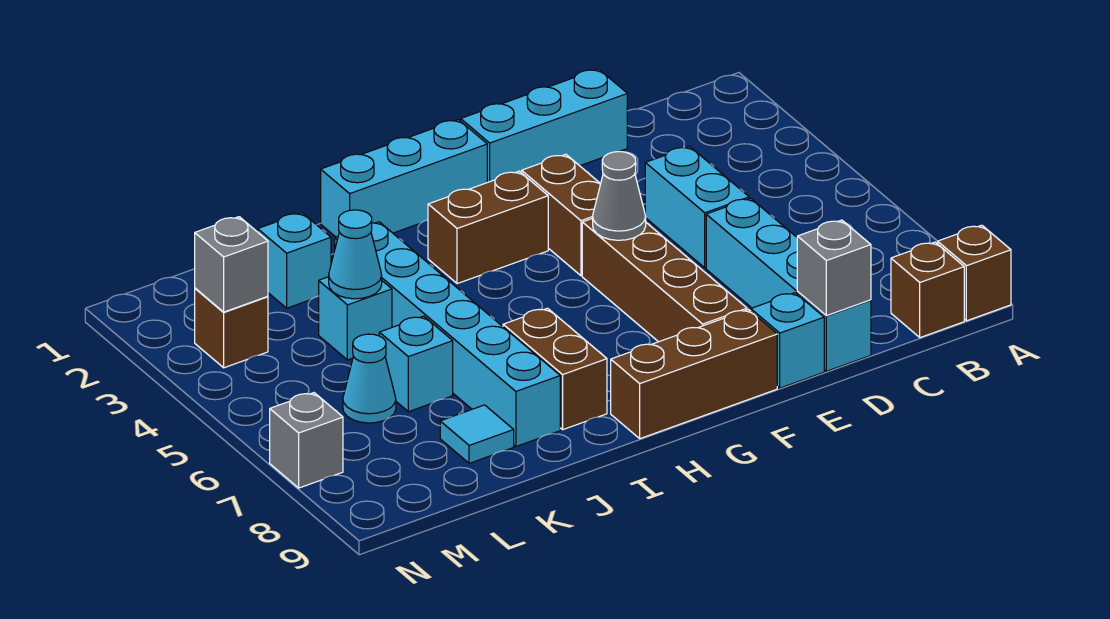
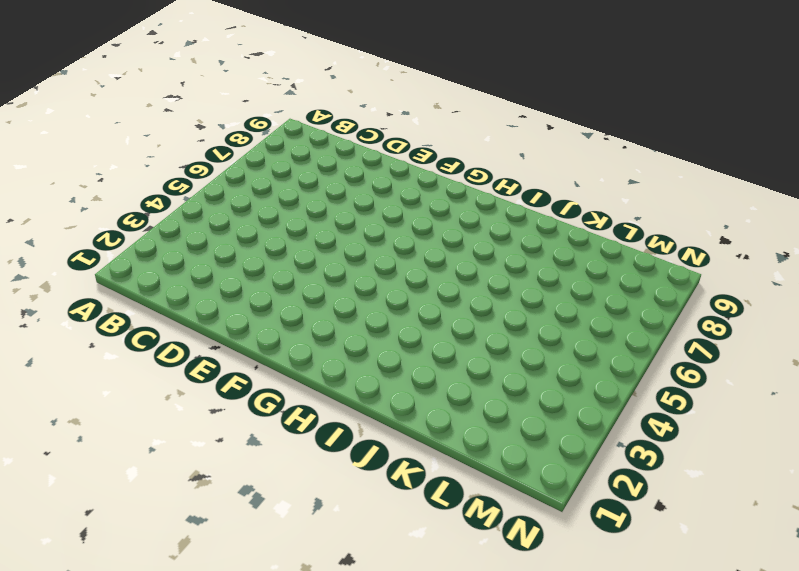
none -> brown brick A9 level 1
none -> brown brick B9 level 1
none -> cyan brick D1:F1 level 1

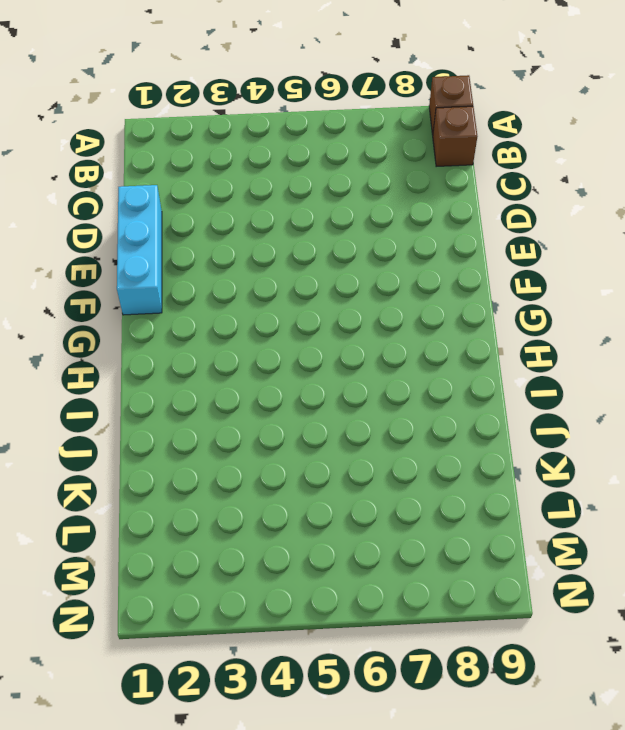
none -> cyan brick D4:D5 level 1
none -> cyan brick D6:D9 level 1
none -> cyan brick E9 level 1

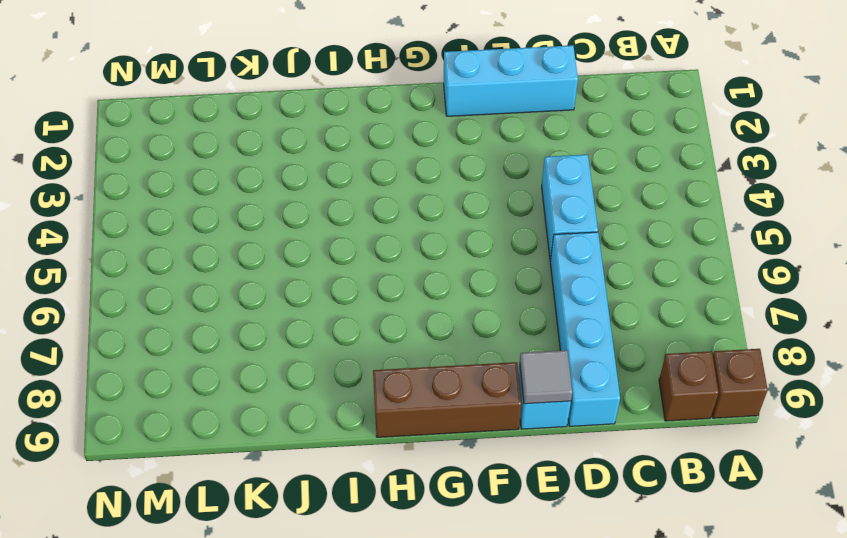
grey tile E9 level 2 -> none
none -> brown brick F3:F4 level 1
none -> brown brick F5:F8 level 1
none -> cyan brick G1:I1 level 1

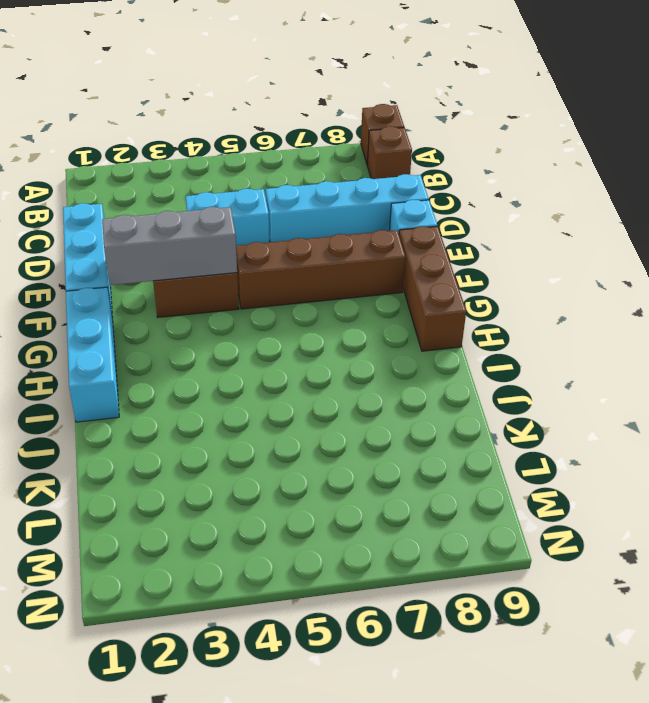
grey brick F2:F4 level 2 -> none
none -> brown brick G3:H3 level 1
none -> brown brick I7:I8 level 1
none -> cyan brick J3:J8 level 1

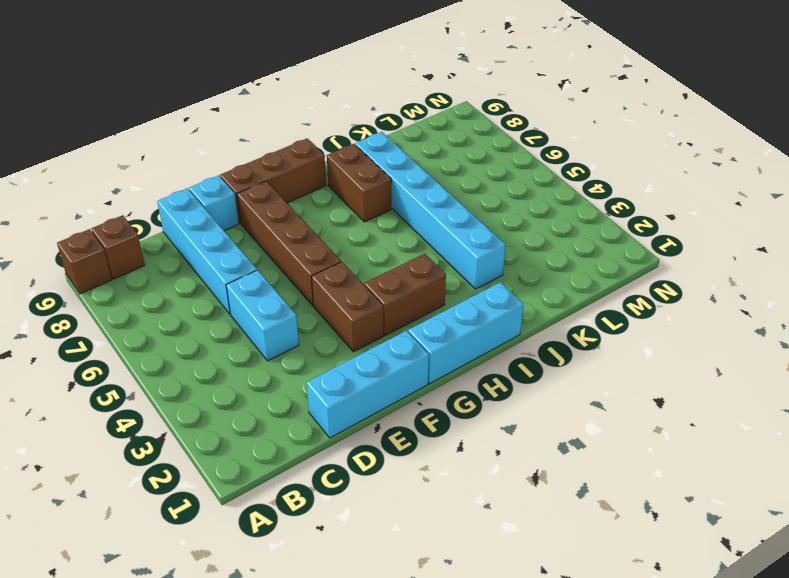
none -> cyan brick K2 level 1
none -> cyan brick K4 level 1
none -> cyan brick K6 level 1

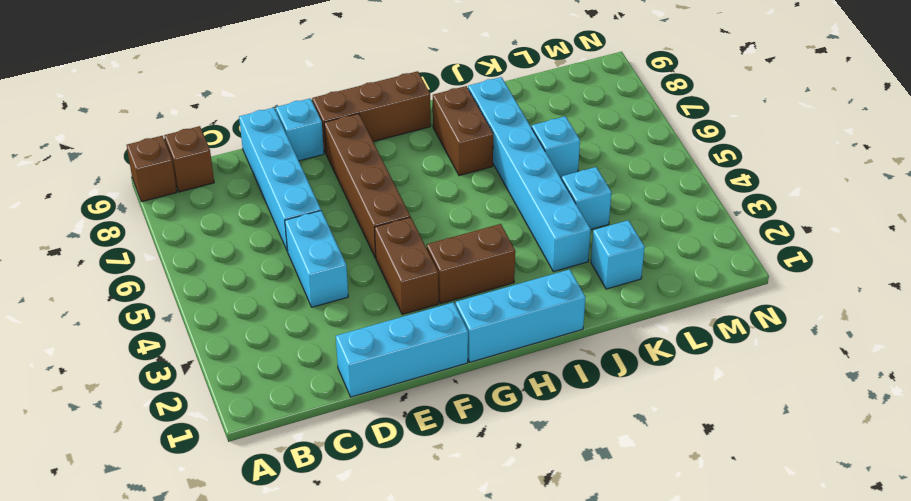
none -> cyan tile K8 level 1
none -> cyan cone L6 level 1
none -> brown brick M3 level 1

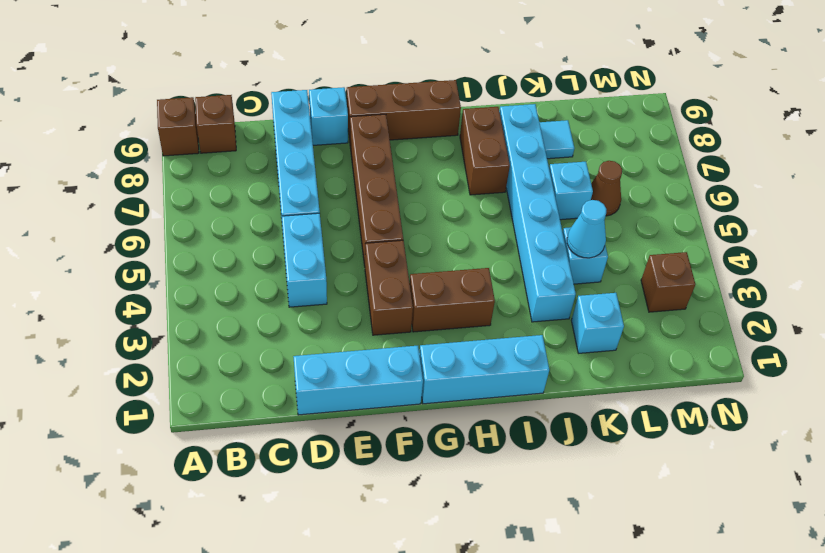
brown cone L6 level 1 -> cyan cone L6 level 1
none -> grey brick N7 level 1
none -> grey brick D9 level 2
none -> grey cone F5 level 2

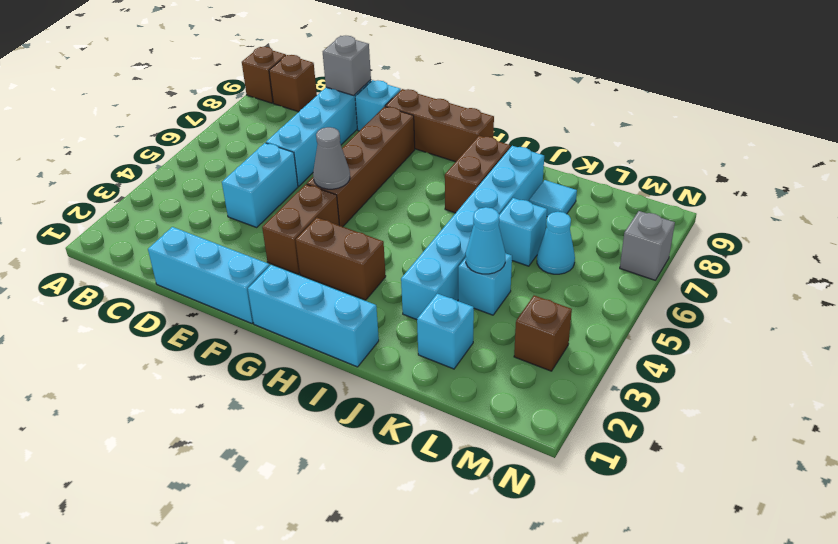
none -> grey brick M3 level 2

